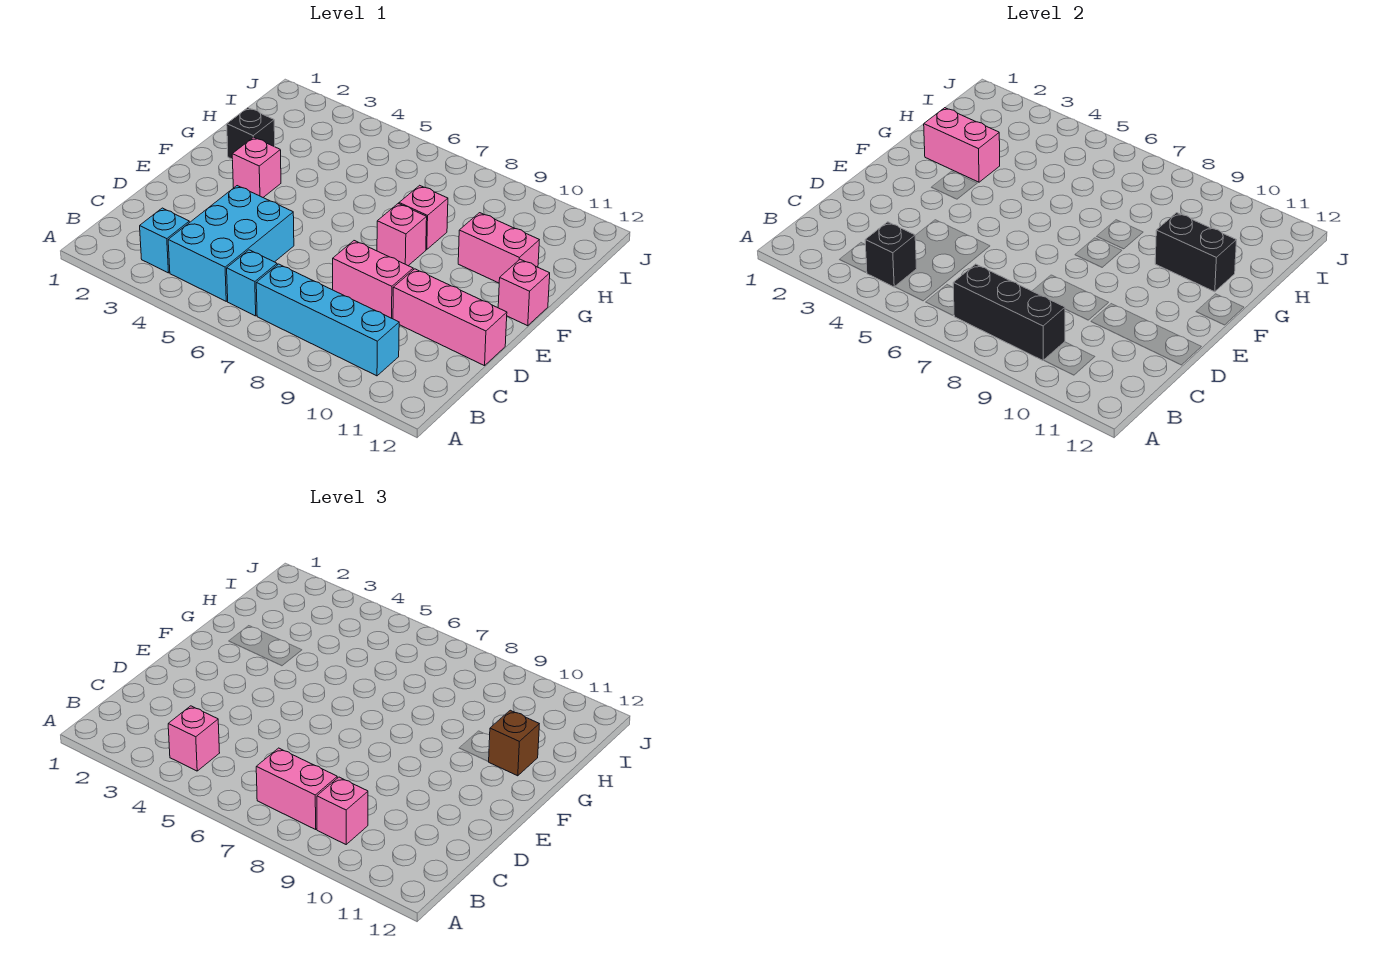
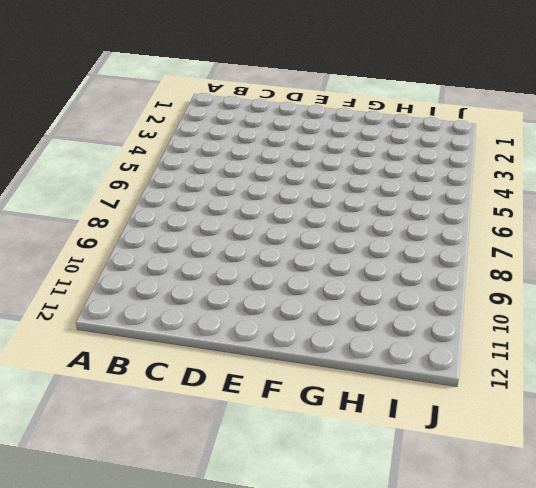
none -> cyan brick B3 level 1
none -> cyan brick B4:D5 level 1
none -> cyan brick B6 level 1

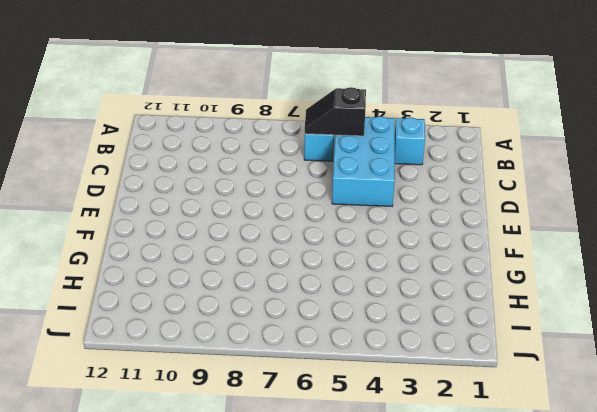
black slope B5:B6 level 2 top 5 -> none
none -> cyan brick B7:B10 level 1
none -> pink brick D8:D9 level 1
none -> pink brick D10:D12 level 1

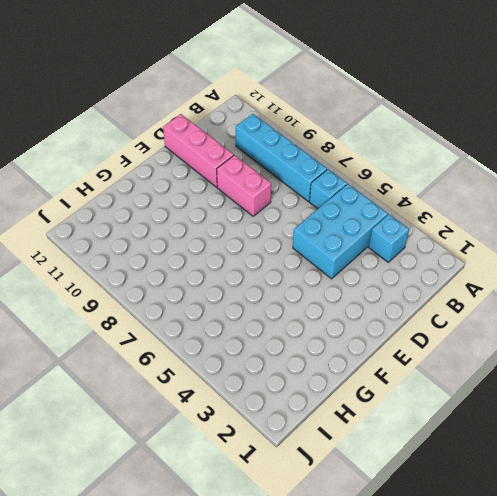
none -> pink brick F3 level 1
none -> pink brick F8 level 1
none -> pink brick F12 level 1

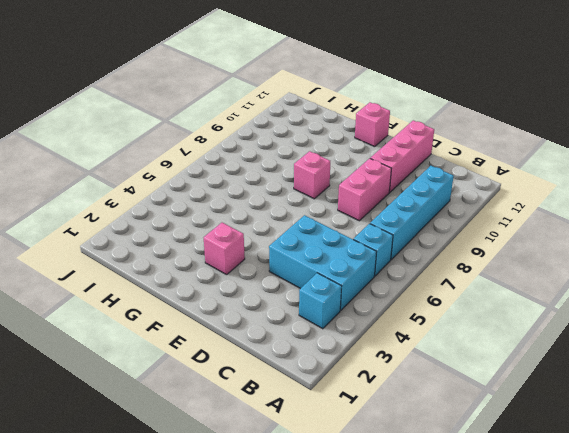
none -> black brick G2 level 1
none -> pink brick G8 level 1
none -> pink brick G10:G11 level 1

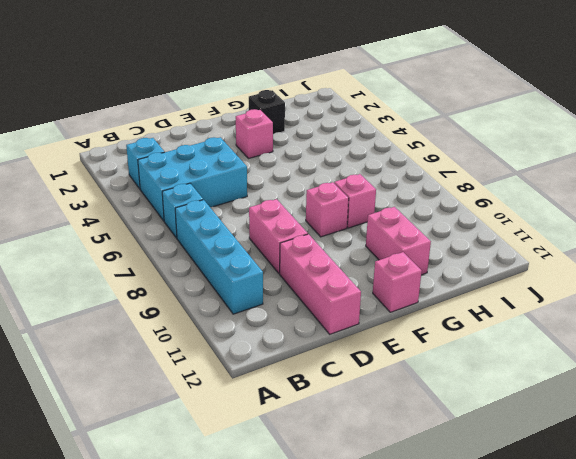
none -> black brick B4 level 2
none -> black brick B7:B9 level 2
none -> pink brick G2:G3 level 2

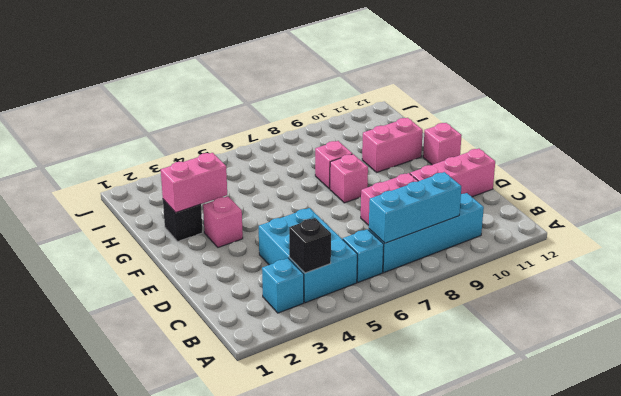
cyan brick B7:B9 level 2 -> black brick B7:B9 level 2
none -> black brick G10:G11 level 2
none -> pink brick B4 level 3
none -> pink brick B7:B8 level 3

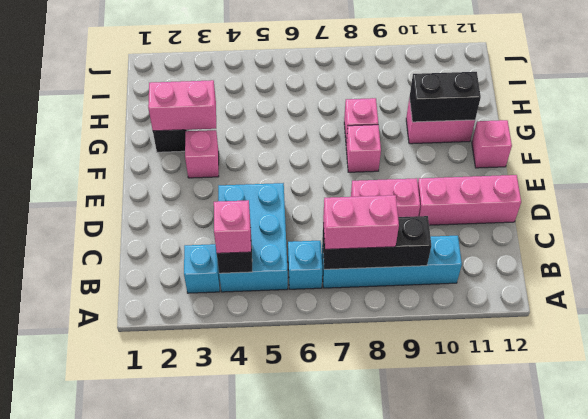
none -> pink brick B9 level 3
none -> brown brick G11 level 3

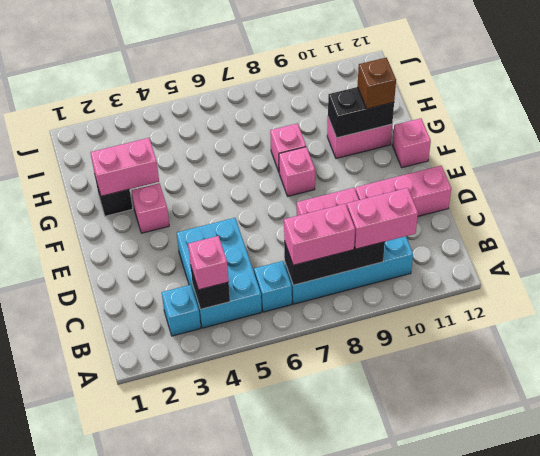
pink brick B9:B10 level 3 -> pink brick B9 level 3

